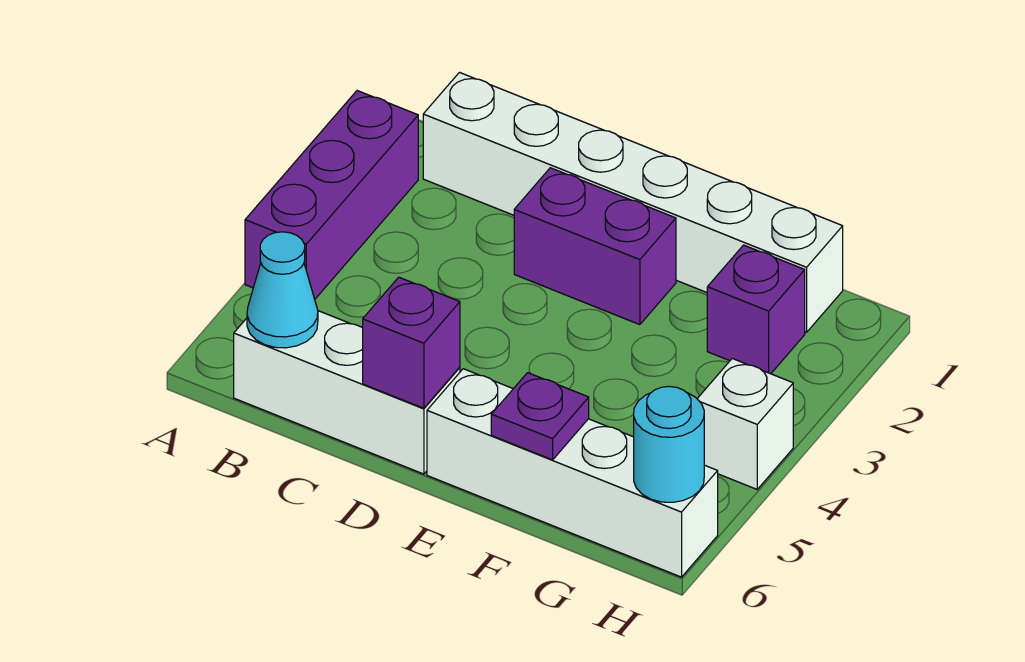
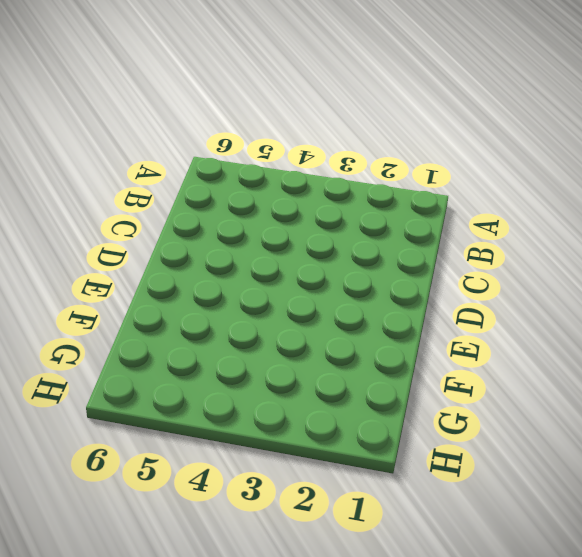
none -> purple brick A2:A4 level 1
none -> white brick B1:G1 level 1

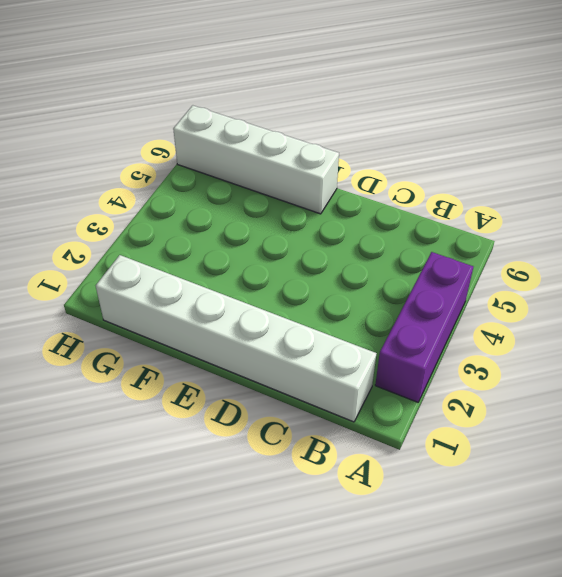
none -> white brick B6:D6 level 1
none -> purple brick D2:E2 level 1

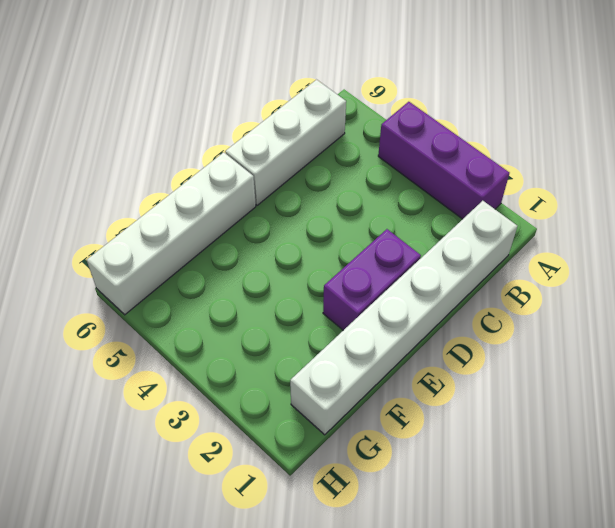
none -> purple brick G2 level 1
none -> white brick H4 level 1

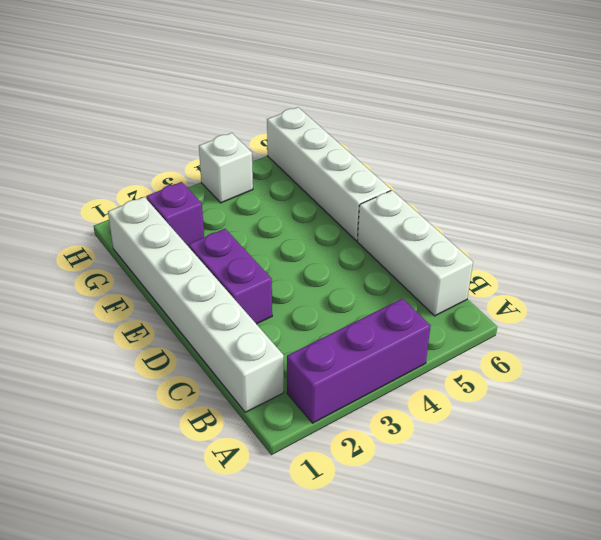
none -> cyan cone B6 level 2
none -> purple brick D6 level 2

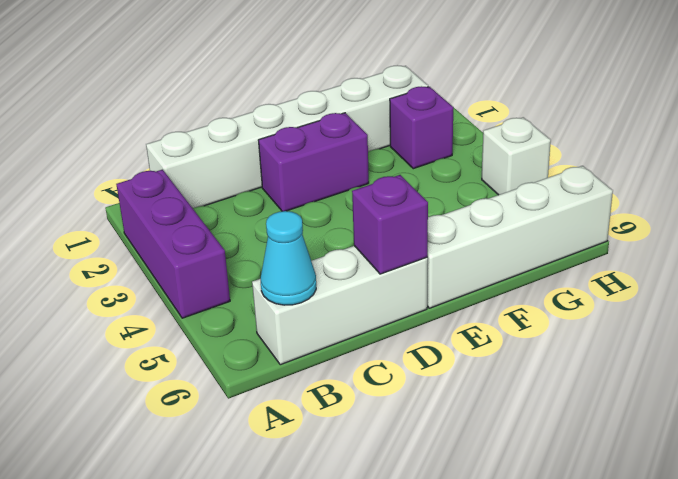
none -> purple plate F6 level 2
none -> cyan round brick H6 level 2

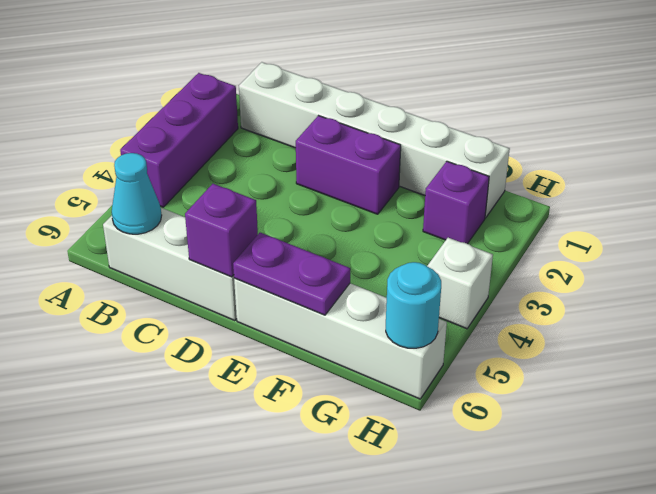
purple plate E6:F6 level 2 -> purple plate F6 level 2

